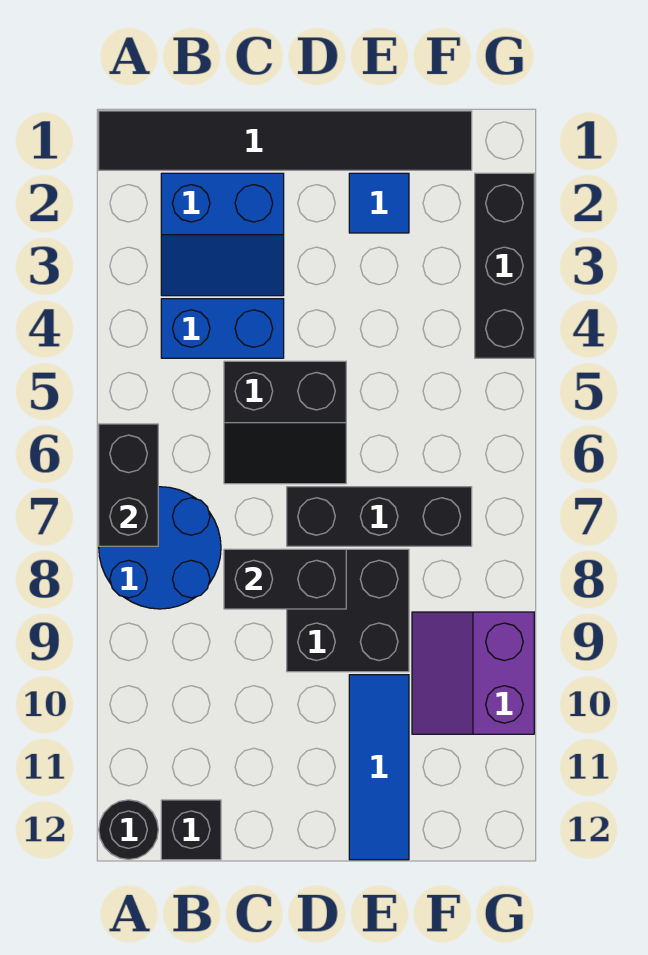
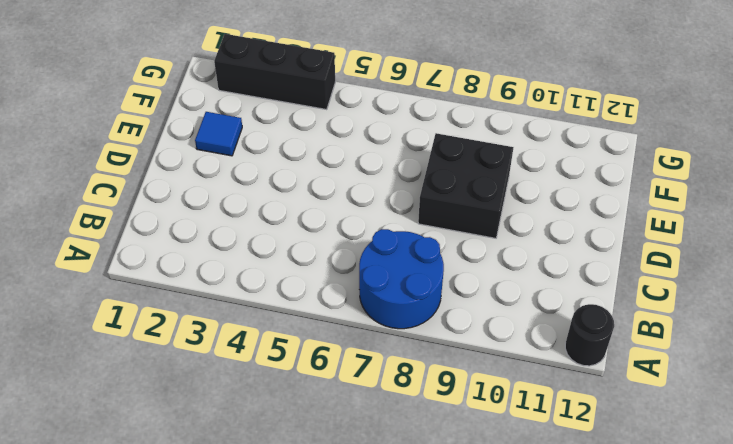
none -> black tile A1:F1 level 1
none -> blue slope B2:C3 level 1 top 2
none -> blue brick B4:C4 level 1

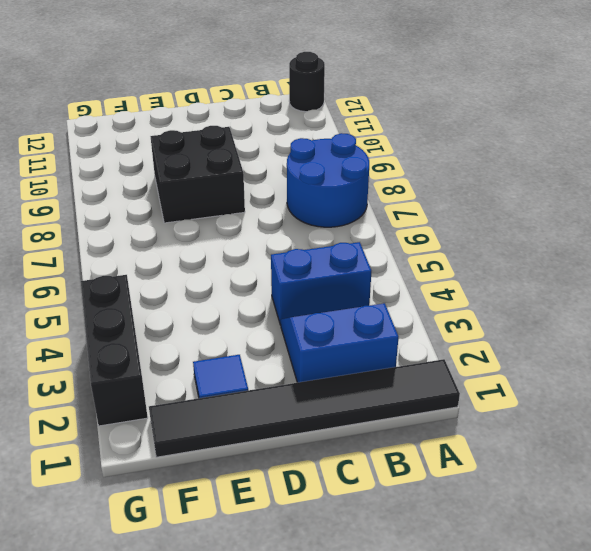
none -> black brick B12 level 1
none -> black slope C5:D6 level 1 top 5
none -> black brick D7:F7 level 1

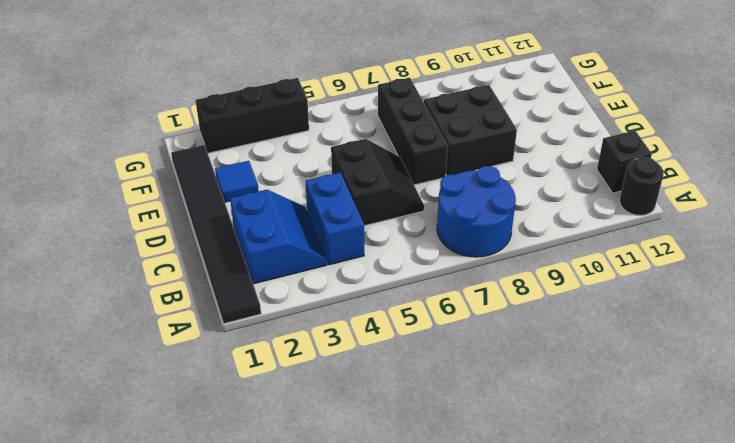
none -> blue tile E10:E12 level 1
none -> purple slope F9:G10 level 1 top G
none -> black brick A6:A7 level 2

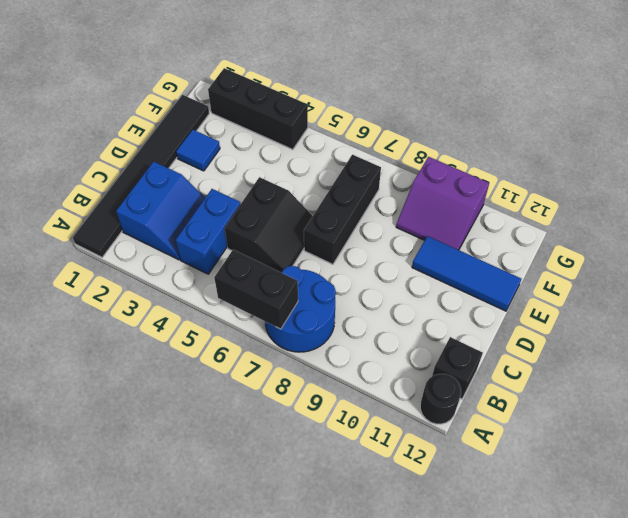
none -> black brick D8:E9 level 1
none -> black brick C8:D8 level 2

